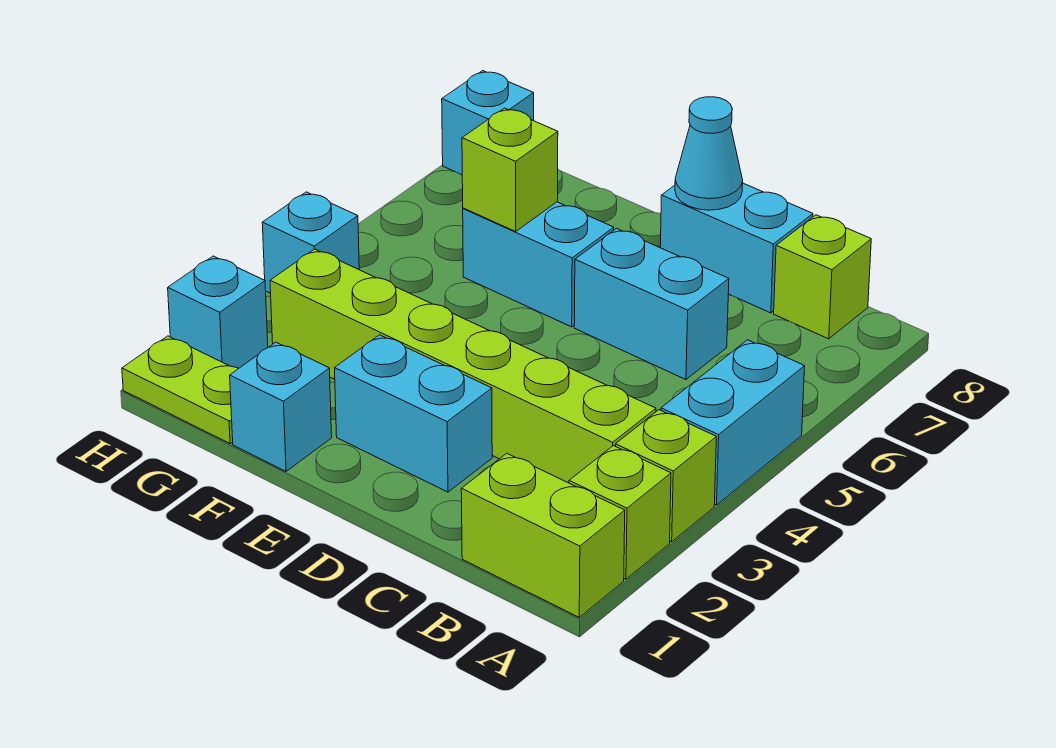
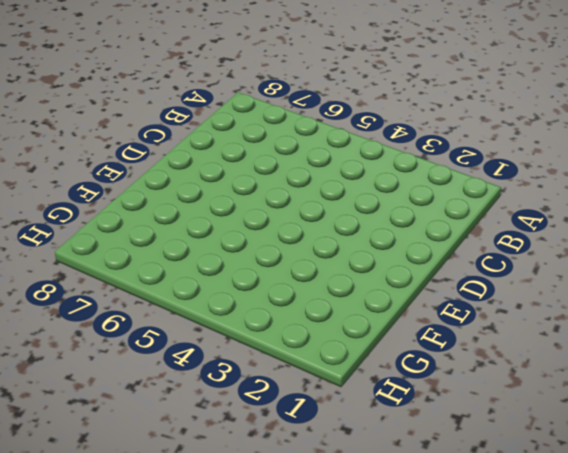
none -> lime brick A1:B1 level 1
none -> lime brick A2 level 1
none -> lime brick A3 level 1

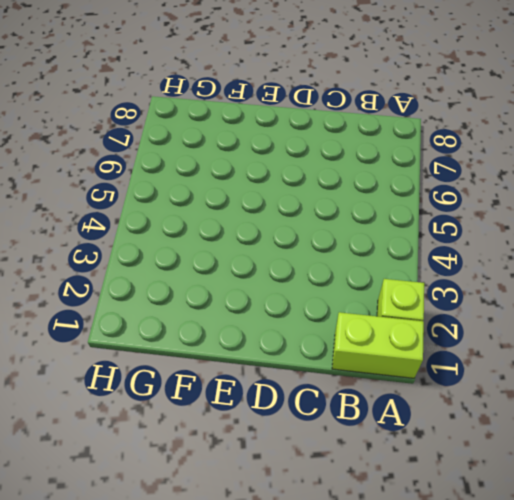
none -> lime brick A3 level 1
none -> cyan brick A4:A5 level 1
none -> lime brick B3:G3 level 1

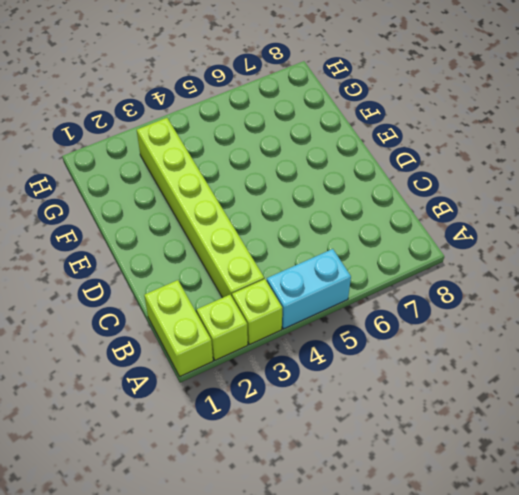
none -> lime brick B8 level 1
none -> cyan brick C6:D6 level 1
none -> cyan brick C8:D8 level 1

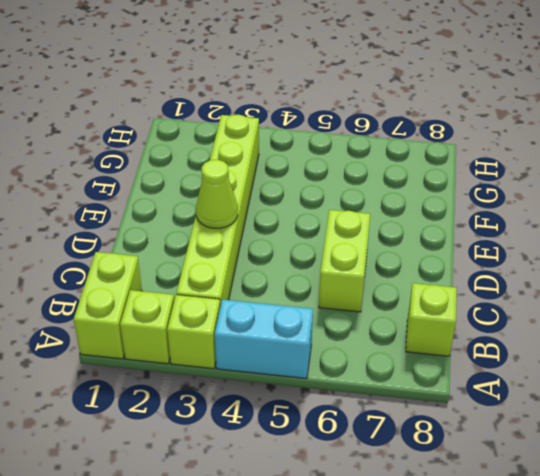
lime brick C6:D6 level 1 -> cyan brick C6:D6 level 1
lime cone D3 level 2 -> none
none -> cyan brick C8:D8 level 1
none -> cyan brick D2:E2 level 1
none -> cyan brick E6:F6 level 1

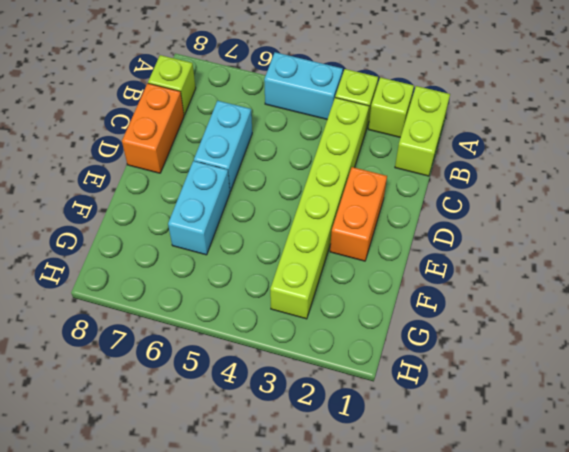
orange brick C8:D8 level 1 -> cyan brick C8:D8 level 1
orange brick D2:E2 level 1 -> cyan brick D2:E2 level 1
none -> cyan brick F1 level 1
none -> lime plate G1:H1 level 1
none -> cyan brick H2 level 1

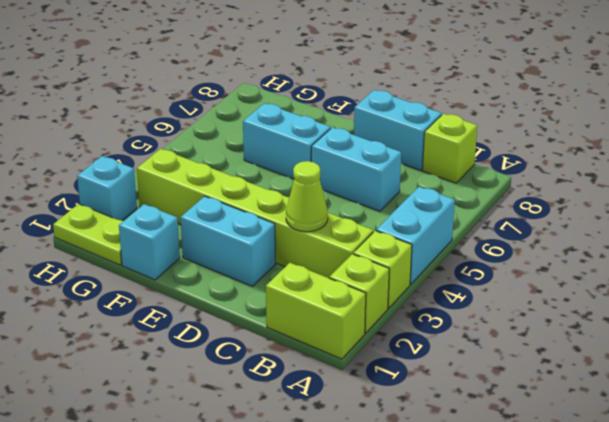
lime cone C3 level 2 -> none
none -> cyan brick H4 level 1
none -> cyan brick H8 level 1
none -> cyan cone D8 level 2

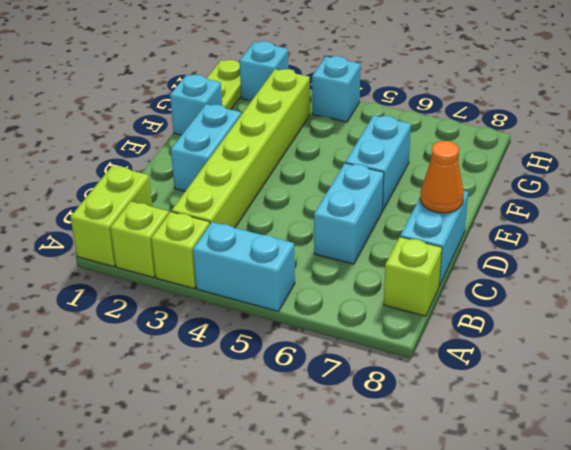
orange cone D8 level 2 -> cyan cone D8 level 2
none -> cyan brick H8 level 1
none -> lime brick F6 level 2

